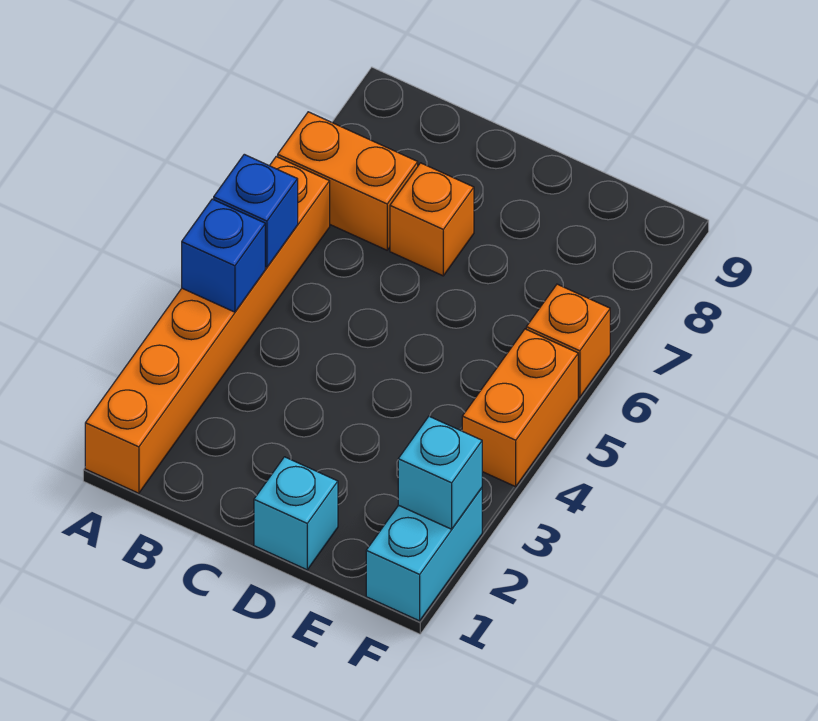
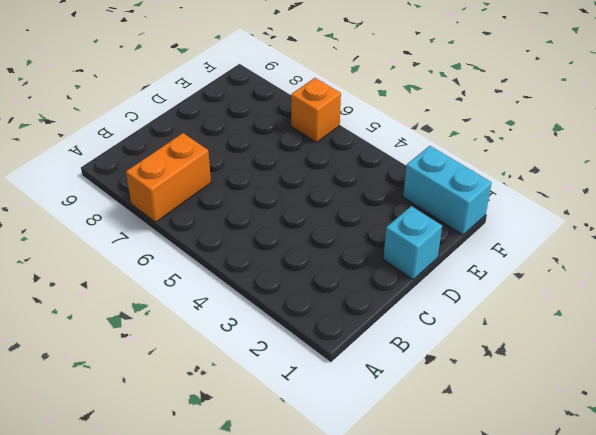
none -> orange brick A1:A6 level 1
none -> orange brick C7 level 1

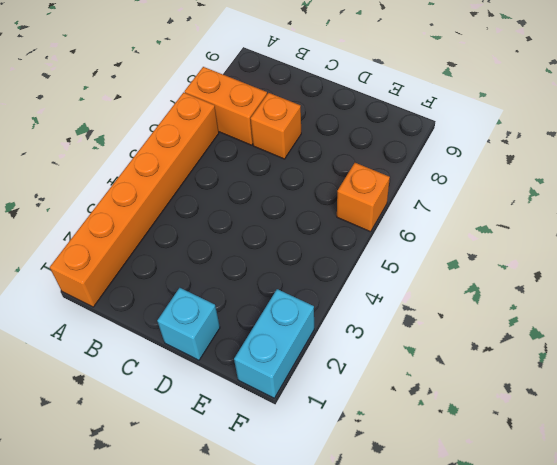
none -> orange brick F4:F5 level 1
none -> blue brick A4 level 2

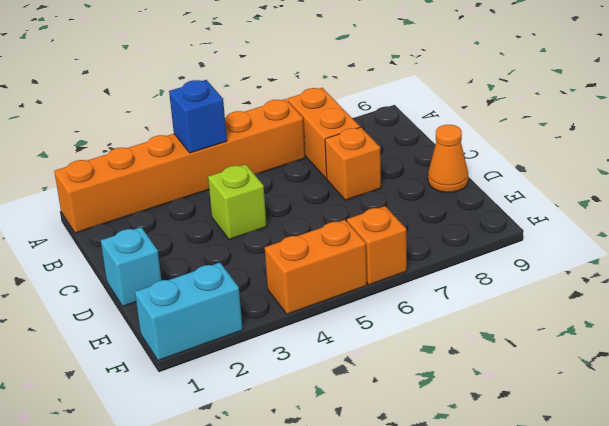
lime brick C4 level 1 -> none
orange cone D9 level 1 -> none
none -> blue brick A5 level 2
none -> cyan brick F2 level 2

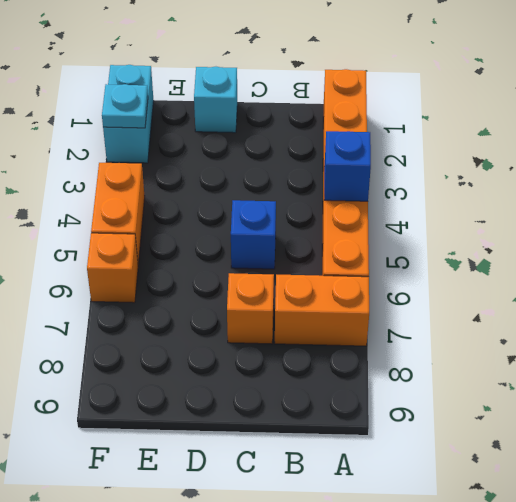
blue brick C5 level 1 -> blue brick A5 level 2
cyan plate F2 level 2 -> cyan brick F2 level 2

